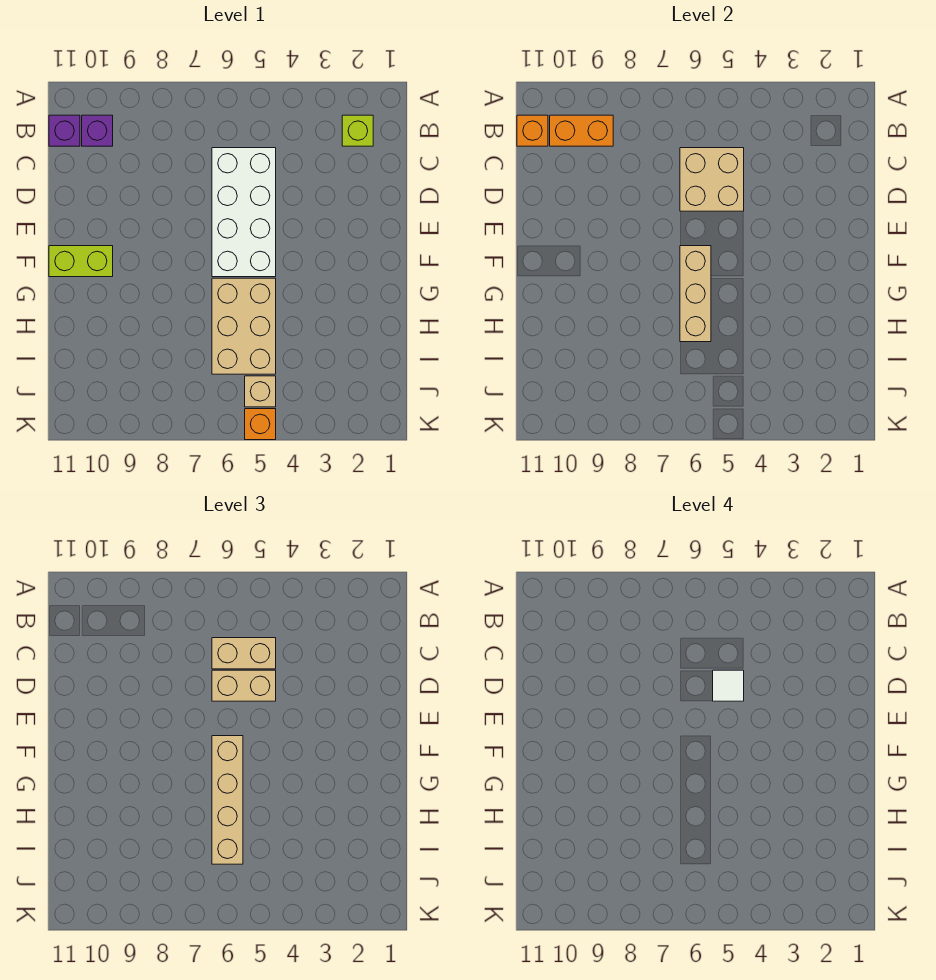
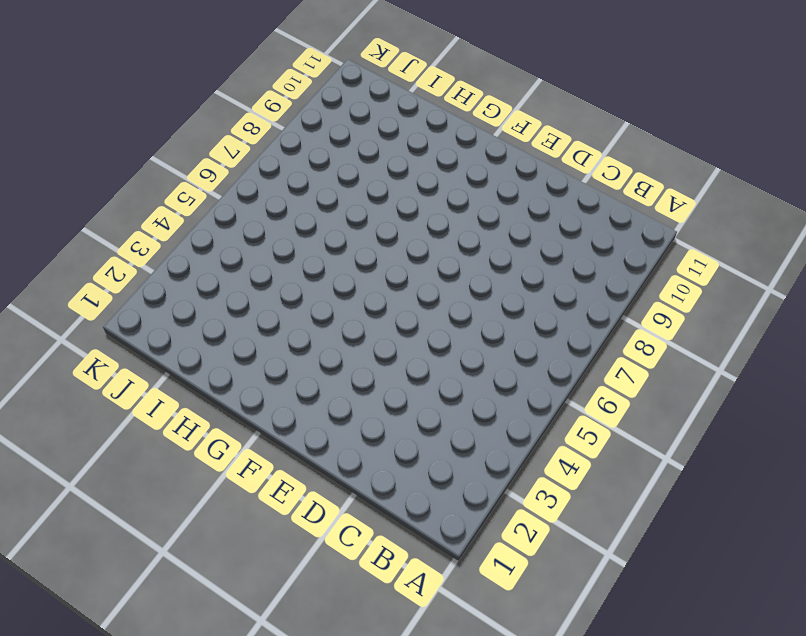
none -> lime brick B2 level 1
none -> purple brick B10 level 1
none -> purple brick B11 level 1

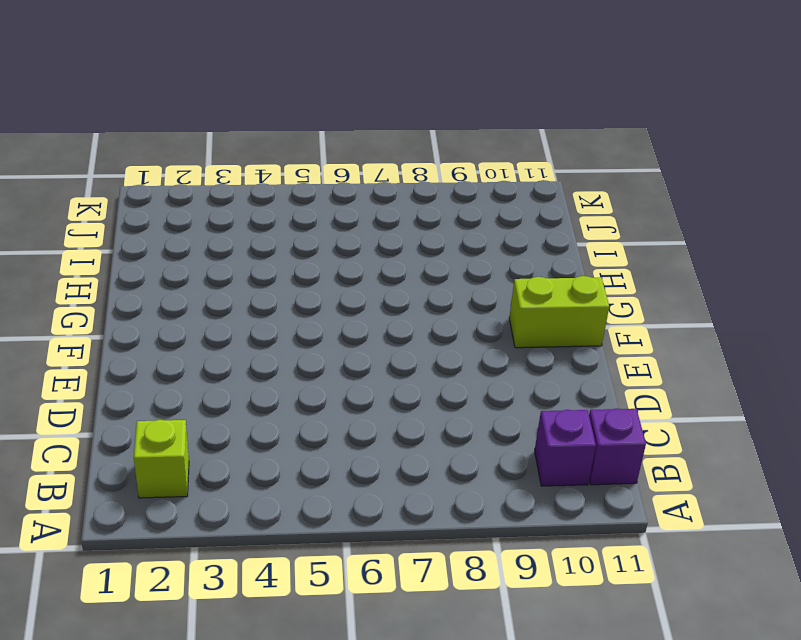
none -> white brick C5:F6 level 1
none -> tan brick G5:I6 level 1
none -> tan brick J5 level 1

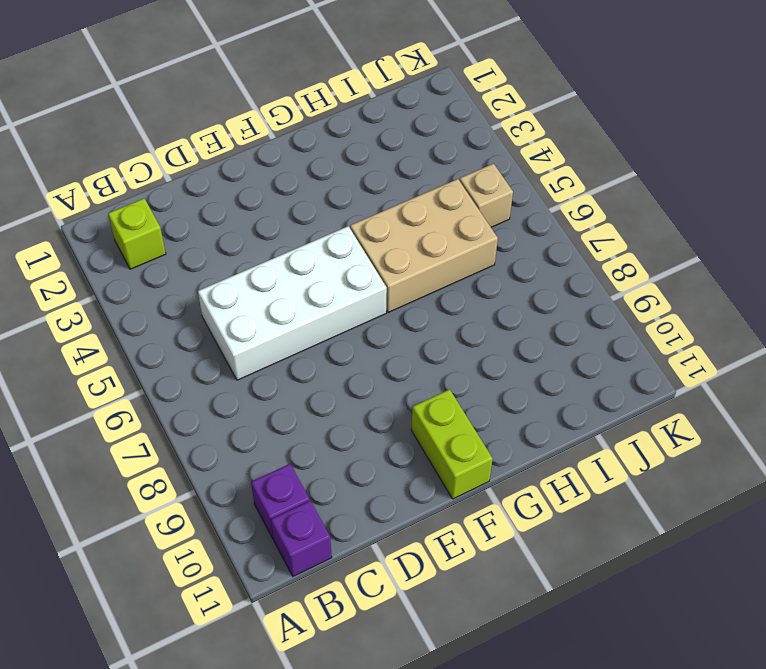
none -> orange brick K5 level 1
none -> orange brick B9:B10 level 2
none -> orange brick B11 level 2

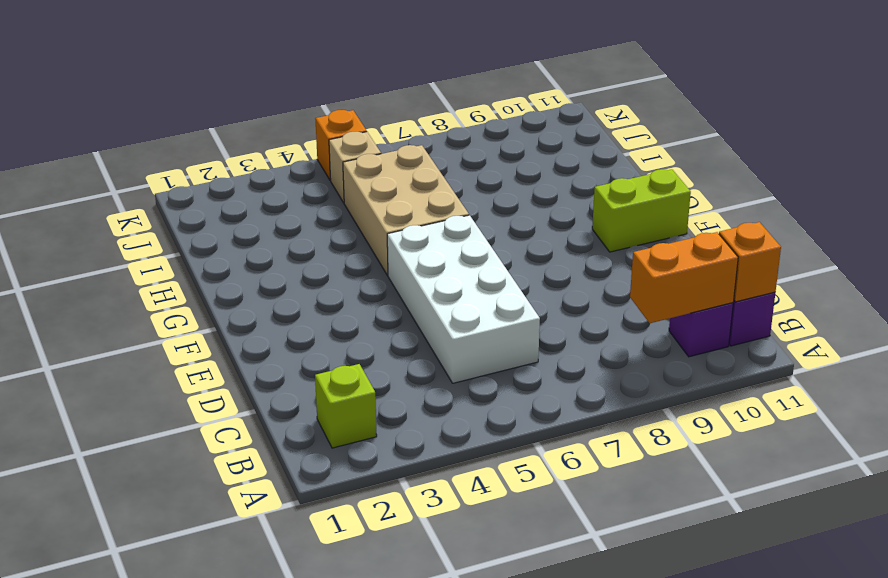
none -> tan brick C5:D6 level 2
none -> tan brick F6:H6 level 2
none -> tan brick C5:C6 level 3

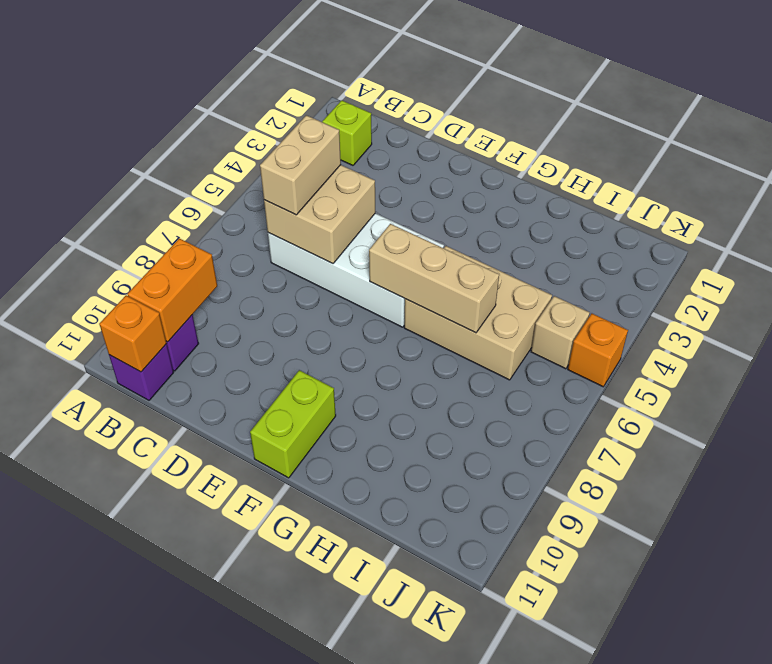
none -> tan brick D5:D6 level 3
none -> tan brick F6:I6 level 3
none -> white tile D5 level 4

